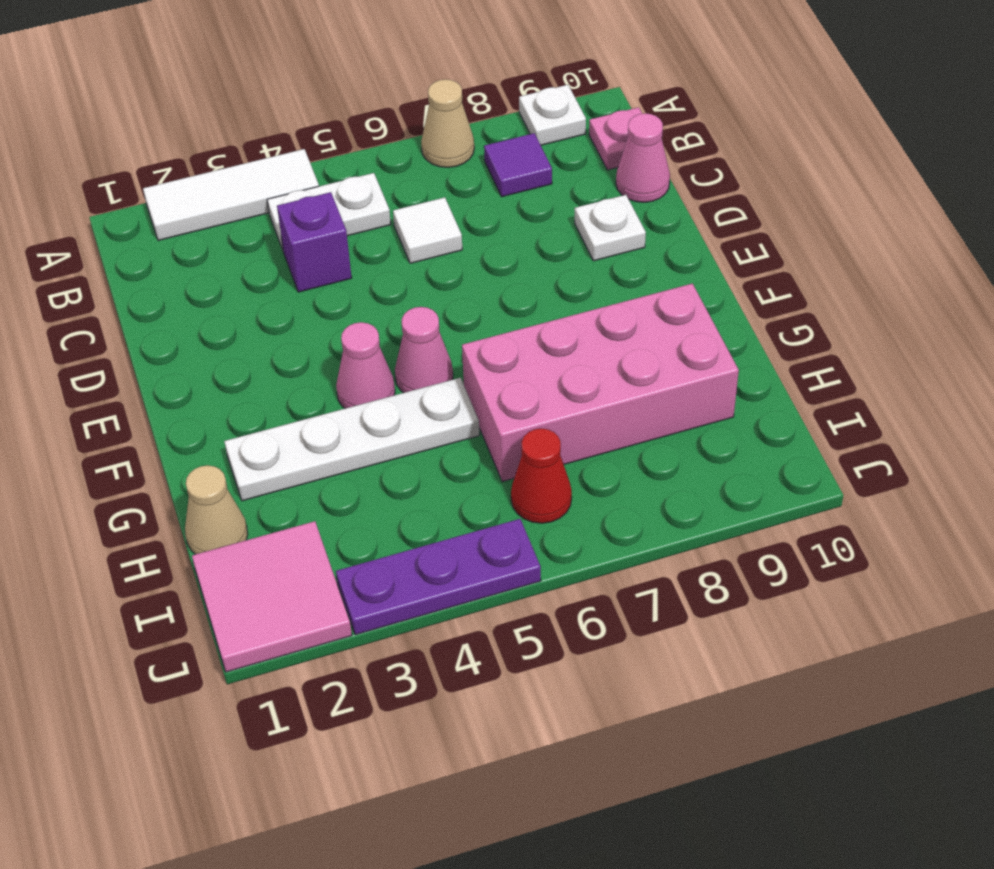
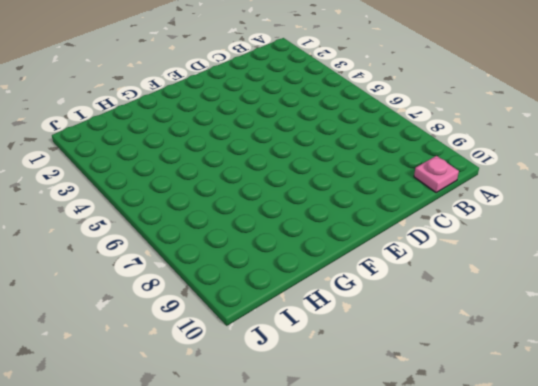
none -> white tile A2:A4 level 1
none -> tan cone A7 level 1
none -> white plate A9 level 1

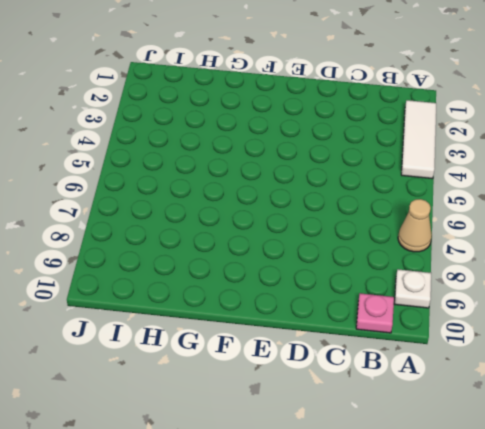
none -> white plate B4:B5 level 1
none -> purple tile B8 level 1
none -> purple brick C4 level 1

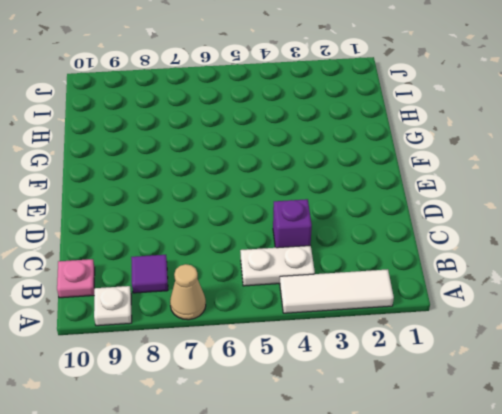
none -> white tile C6 level 1
none -> pink cone C10 level 1
none -> white plate D9 level 1

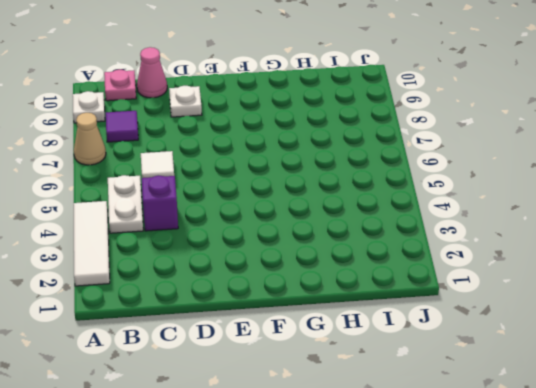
none -> pink cone F4 level 1
none -> pink cone F5 level 1
none -> white plate G2:G5 level 1

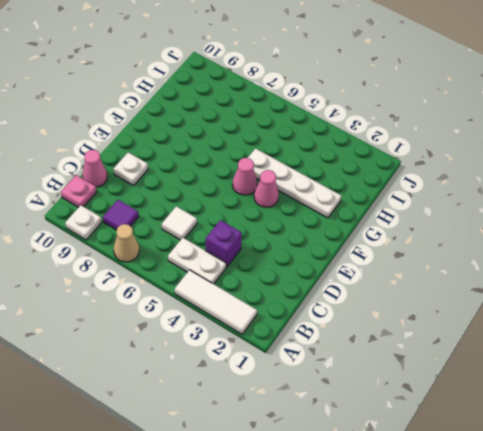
none -> pink brick G6:H9 level 1
none -> tan cone H1 level 1
none -> pink tile I1:J2 level 1

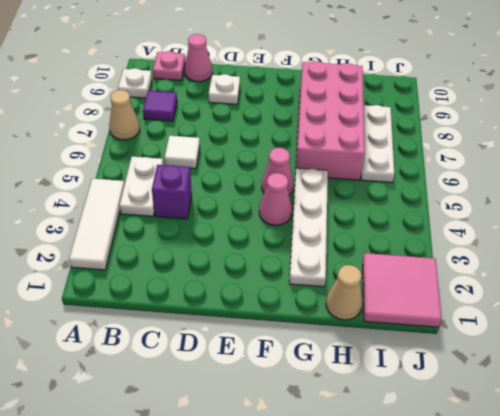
white plate I6:I8 level 1 -> red cone I6 level 1
none -> purple plate J3:J5 level 1

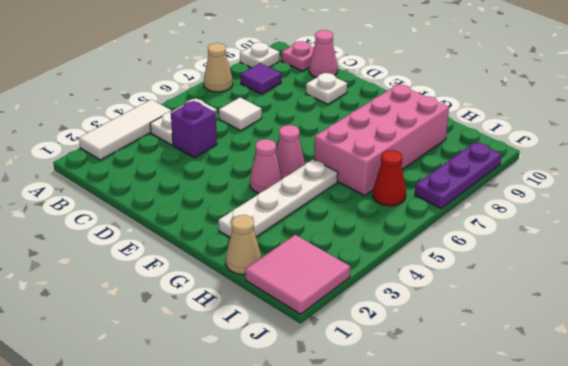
purple plate J7:J9 level 1 -> purple plate J3:J5 level 1

